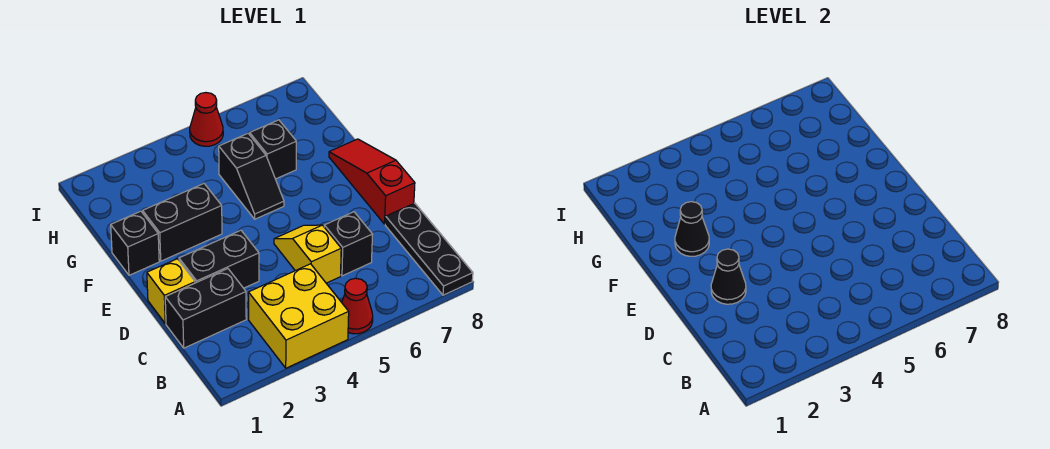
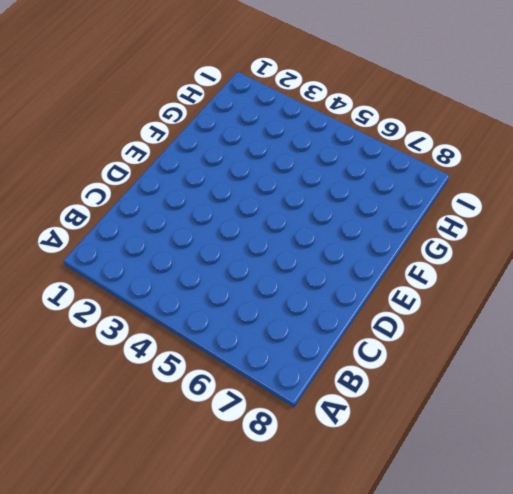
none -> yellow brick A3:B4 level 1
none -> red cone A5 level 1
none -> black plate A8:C8 level 1

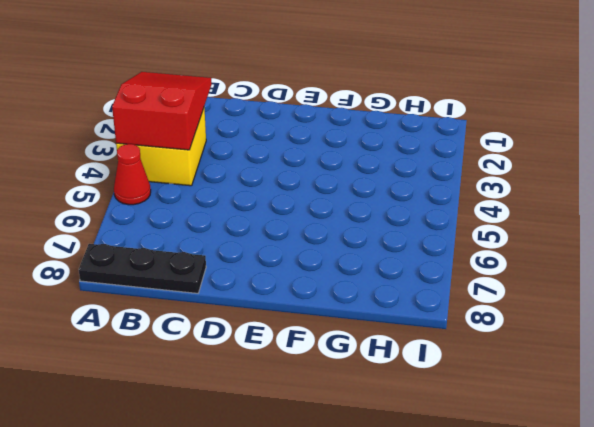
red slope A2:B4 level 2 top 4 -> none
none -> black brick C1:C2 level 1
none -> yellow slope C5:D5 level 1 top C
none -> black brick C6 level 1

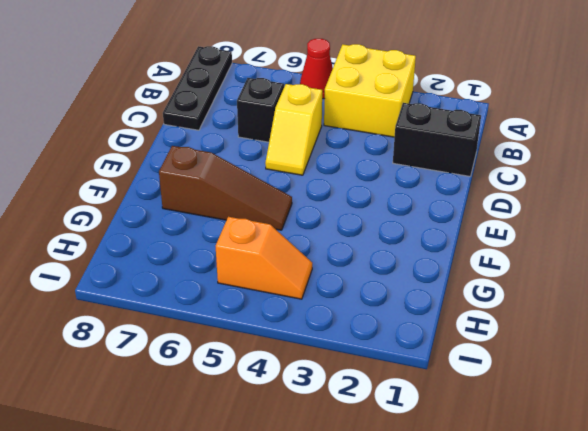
brown slope F5:F7 level 1 top 7 -> black slope F5:G5 level 1 top G
orange slope H4:H5 level 1 top 5 -> none
none -> yellow brick D1 level 1
none -> black brick D2:D3 level 1
none -> red slope D8:F8 level 1 top D

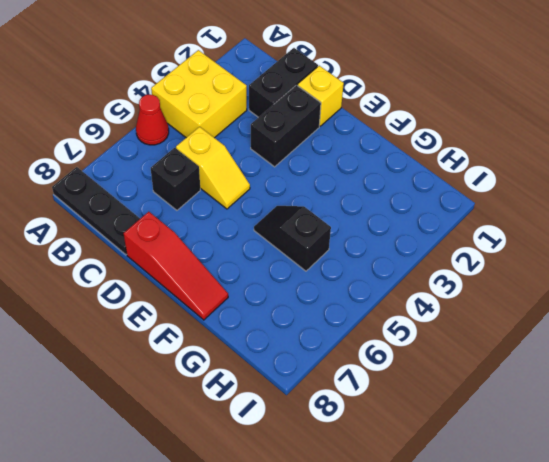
none -> black brick F1 level 1
none -> black brick F2:F3 level 1
none -> black brick G6 level 1

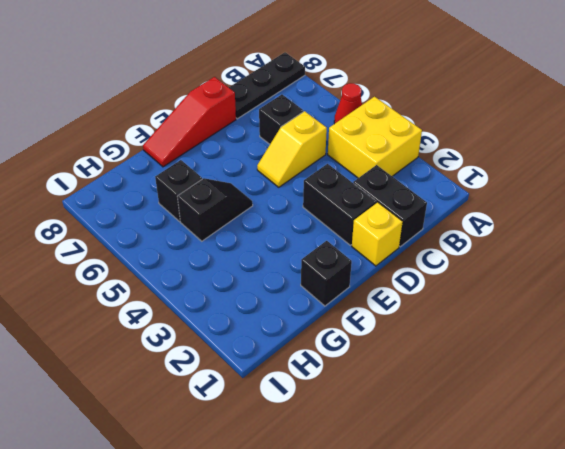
none -> black brick F2:F3 level 1
none -> red cone I5 level 1
none -> black cone D2 level 2

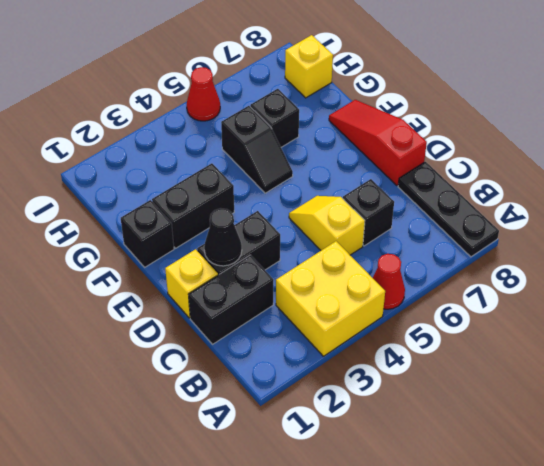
yellow brick H8 level 1 -> none
none -> black cone F2 level 2

